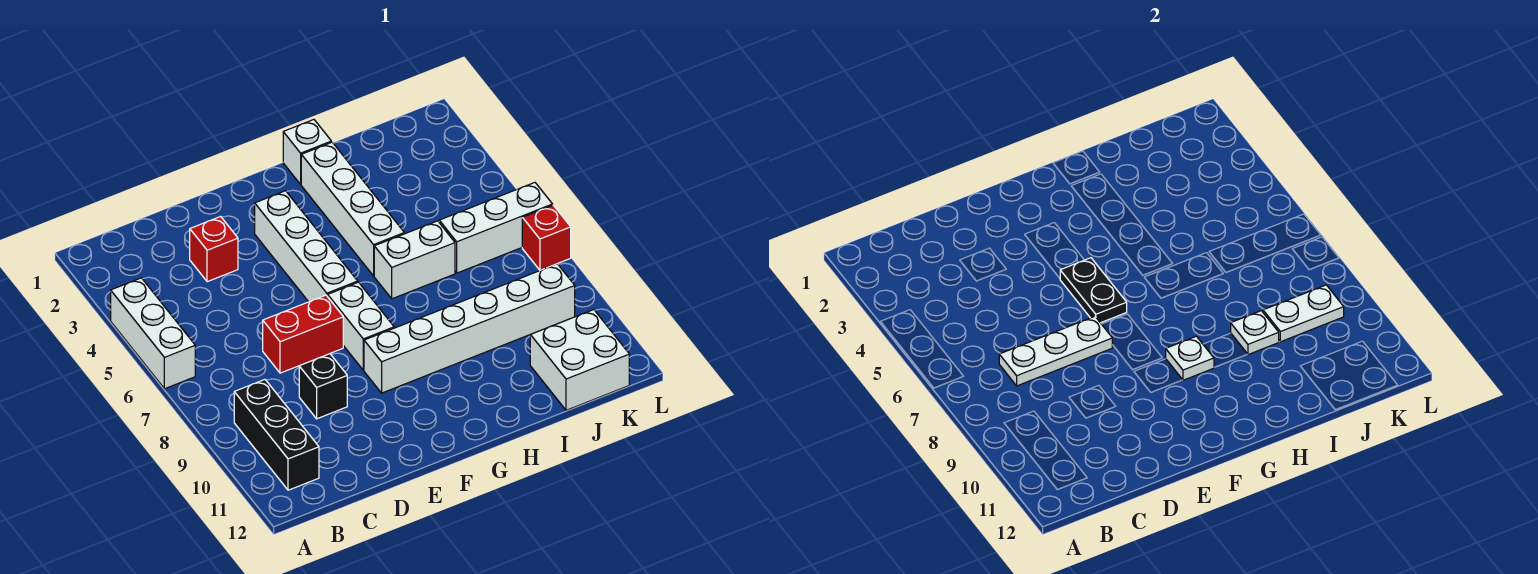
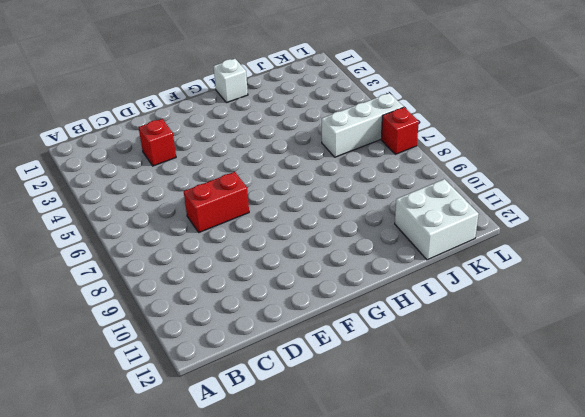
none -> white brick A4:A6 level 1
none -> black brick B9:B11 level 1
none -> black brick D9 level 1

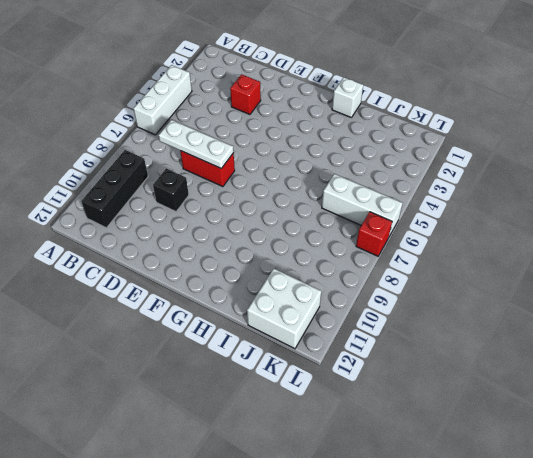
none -> white brick F3:F6 level 1
none -> white brick F7:F8 level 1
none -> white brick F9:K9 level 1

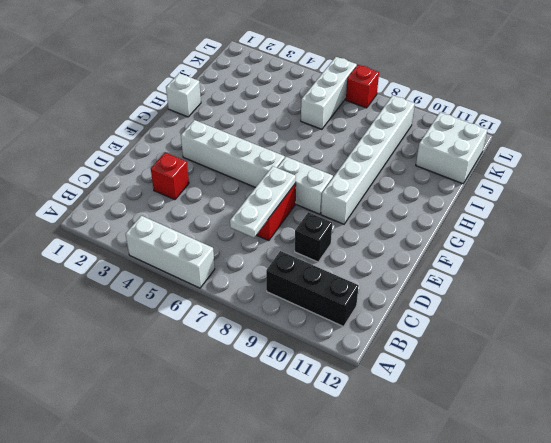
none -> white brick H2:H5 level 1
none -> white brick H6:I6 level 1
none -> black plate F5:F6 level 2

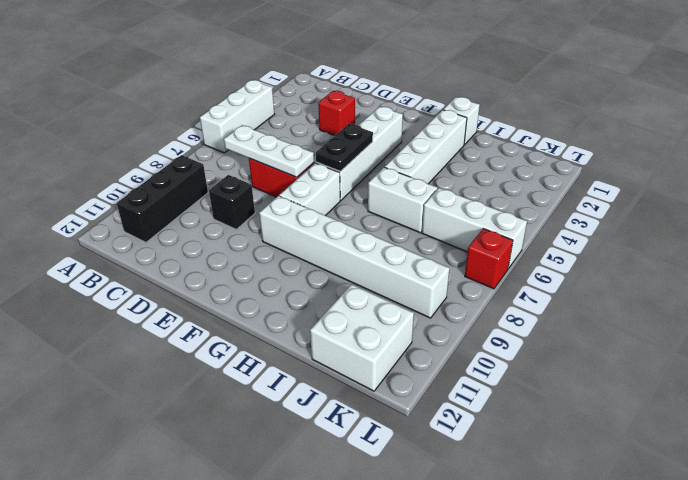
none -> white plate G9 level 2
none -> white plate I9 level 2
none -> white plate J9:K9 level 2

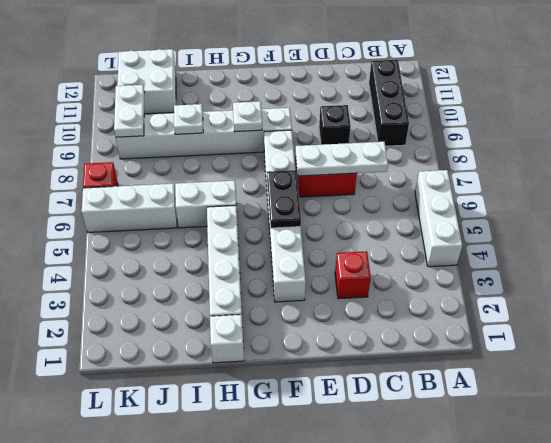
white plate K9:K10 level 2 -> white plate J9:K9 level 2

